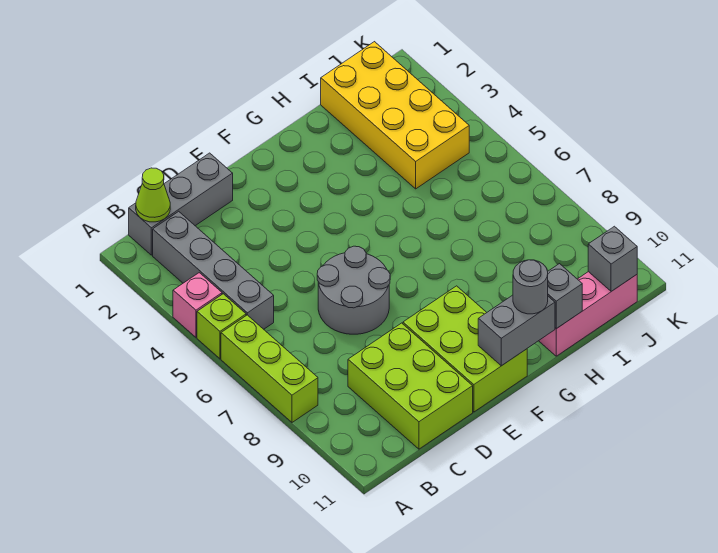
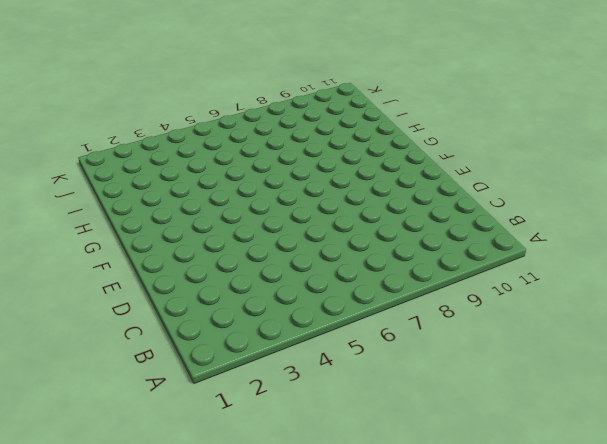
none -> pink brick A4 level 1
none -> lime brick A5 level 1
none -> lime brick A6:A8 level 1

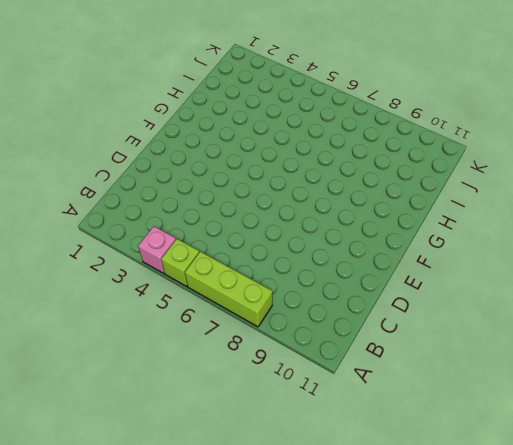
none -> grey brick B1:D1 level 1
none -> grey brick B2:B5 level 1
none -> lime brick C9:D11 level 1

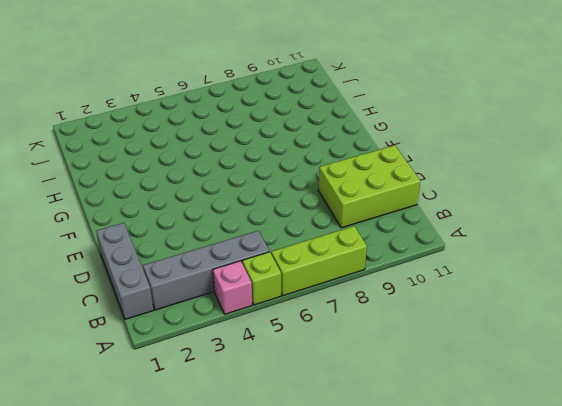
none -> grey round brick D6:E7 level 1
none -> lime brick E9:F11 level 1
none -> pink brick H11:J11 level 1

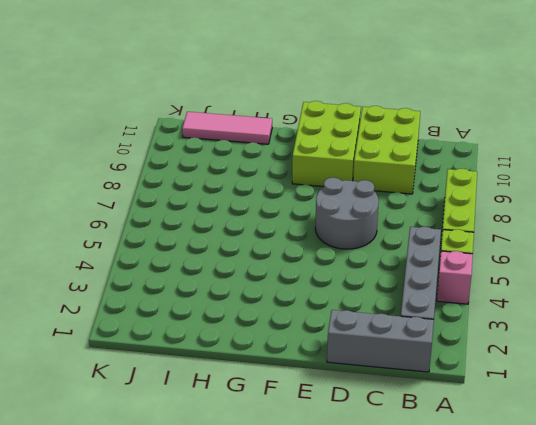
pink tile H11:J11 level 1 -> pink brick H11:J11 level 1
none -> yellow brick I1:J4 level 1
none -> lime cone B1 level 2
none -> grey brick F11:G11 level 2

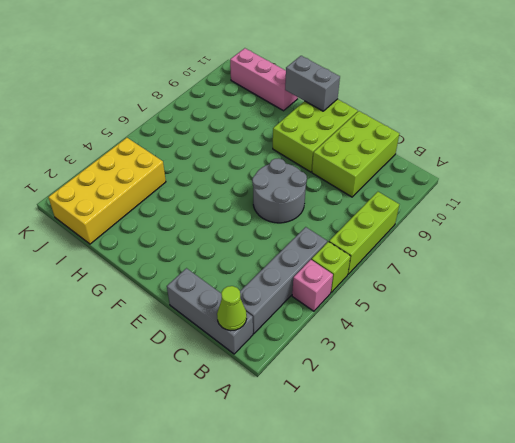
none -> grey brick H11 level 2
none -> grey brick J11 level 2
none -> grey round brick G11 level 3

